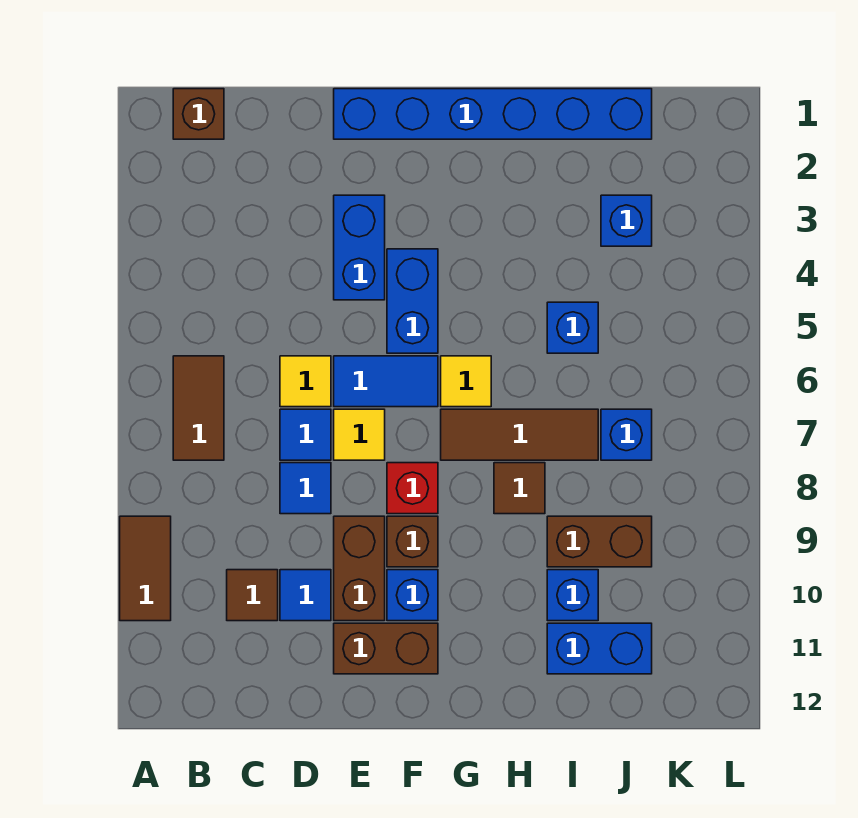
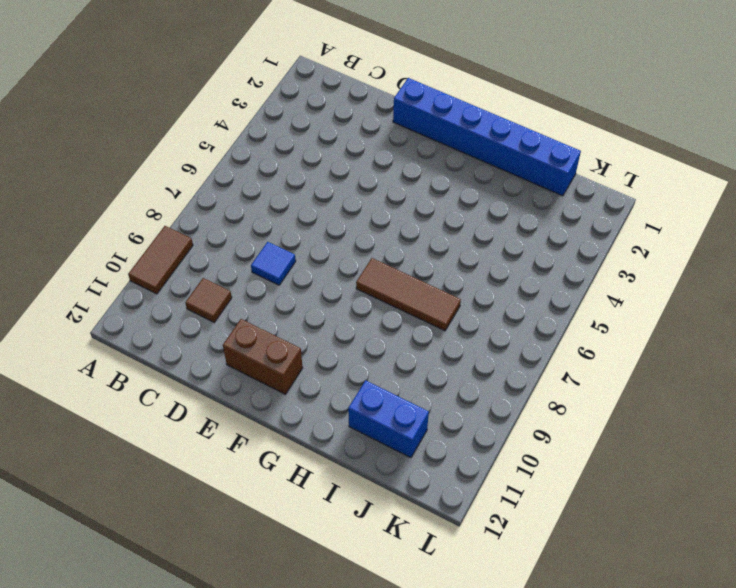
none -> brown brick B1 level 1
none -> brown tile B6:B7 level 1
none -> yellow tile D6 level 1

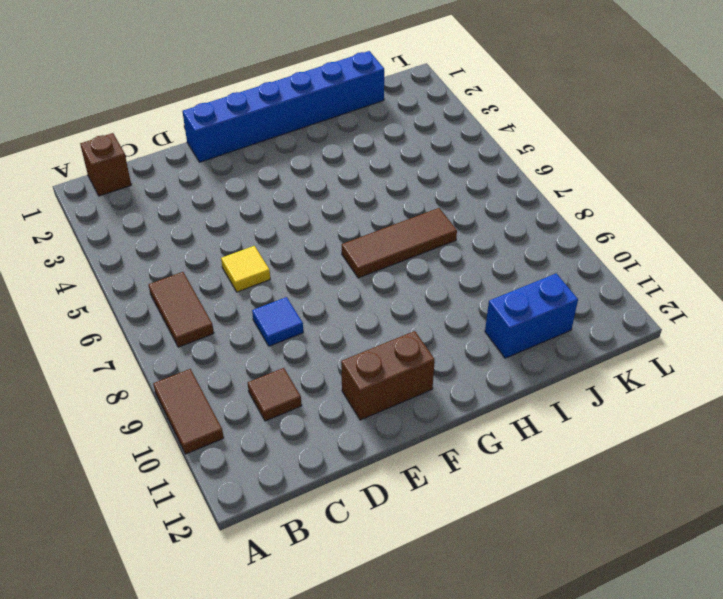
none -> blue tile D7 level 1
none -> blue tile D10 level 1
none -> blue brick E3:E4 level 1

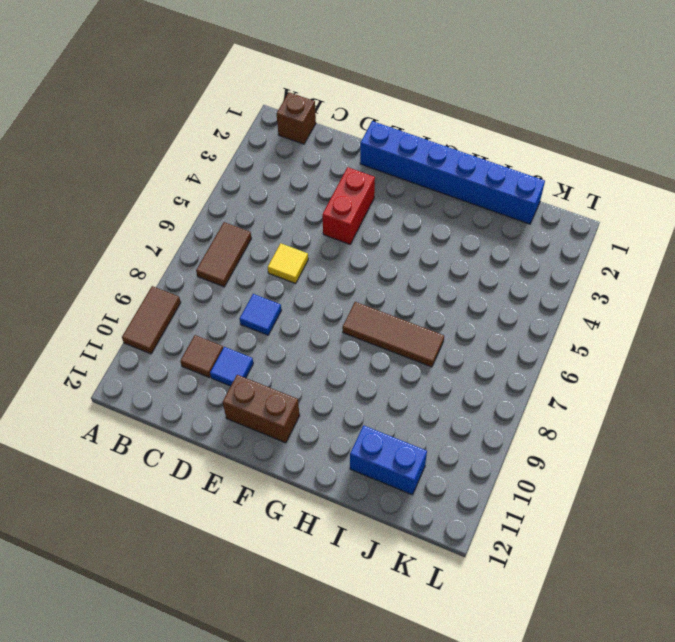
red brick E3:E4 level 1 -> blue brick E3:E4 level 1
none -> blue tile D7 level 1
none -> blue tile E6:F6 level 1
none -> yellow tile E7 level 1

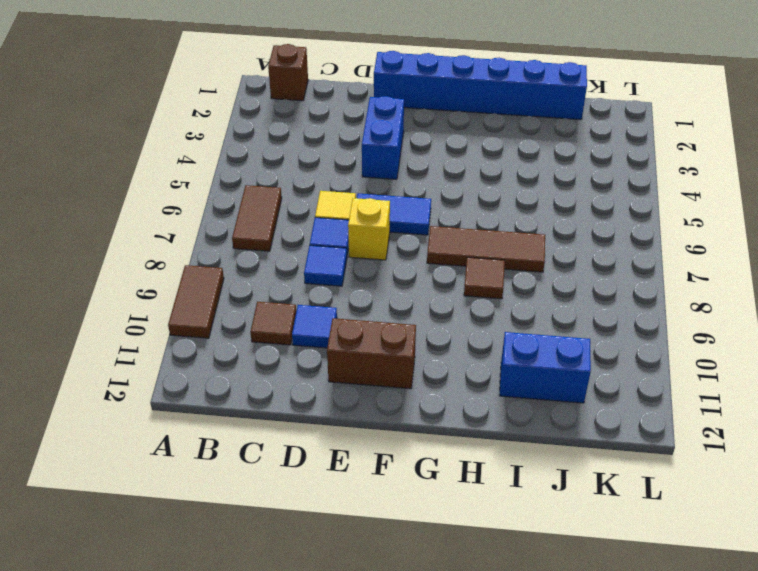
yellow brick E7 level 1 -> yellow tile E7 level 1
none -> brown brick E9:E10 level 1
none -> blue brick F4:F5 level 1
none -> red brick F8 level 1

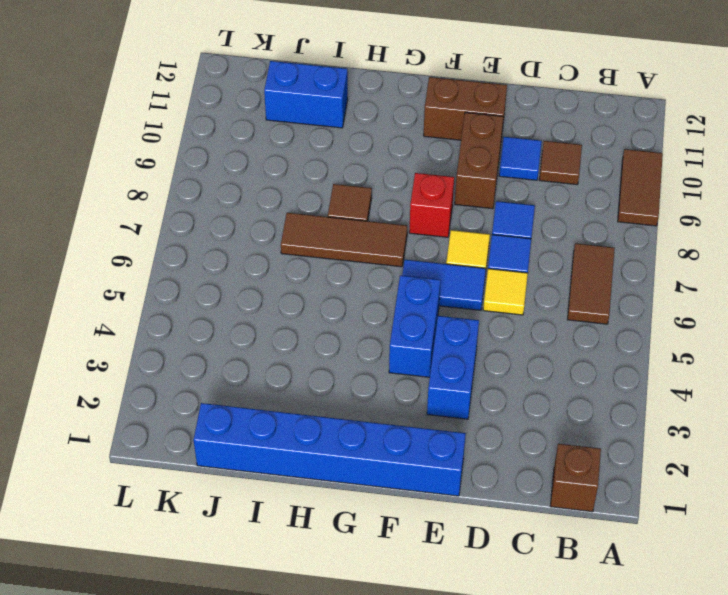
none -> brown brick F9 level 1
none -> blue brick F10 level 1
none -> yellow tile G6 level 1

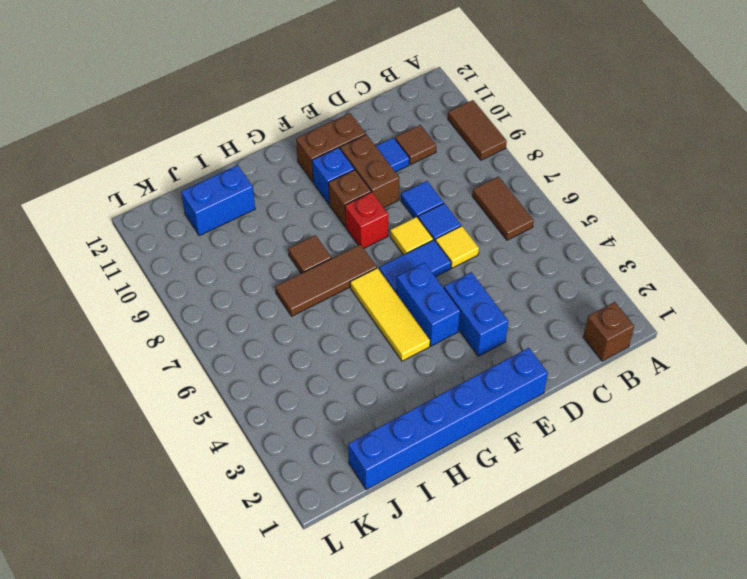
yellow tile G4:G6 level 1 -> yellow tile G6 level 1
none -> blue brick I5 level 1
none -> brown brick I9:J9 level 1
none -> blue brick I10 level 1

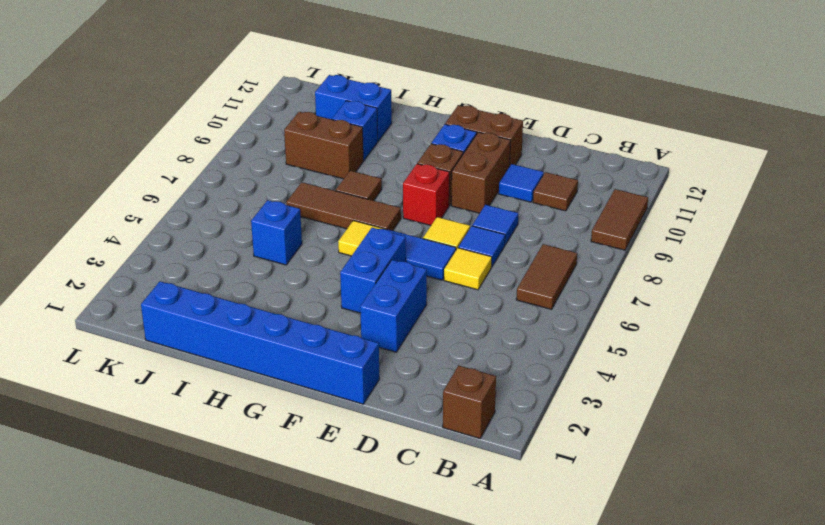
none -> blue brick J3 level 1
none -> blue brick J7 level 1

